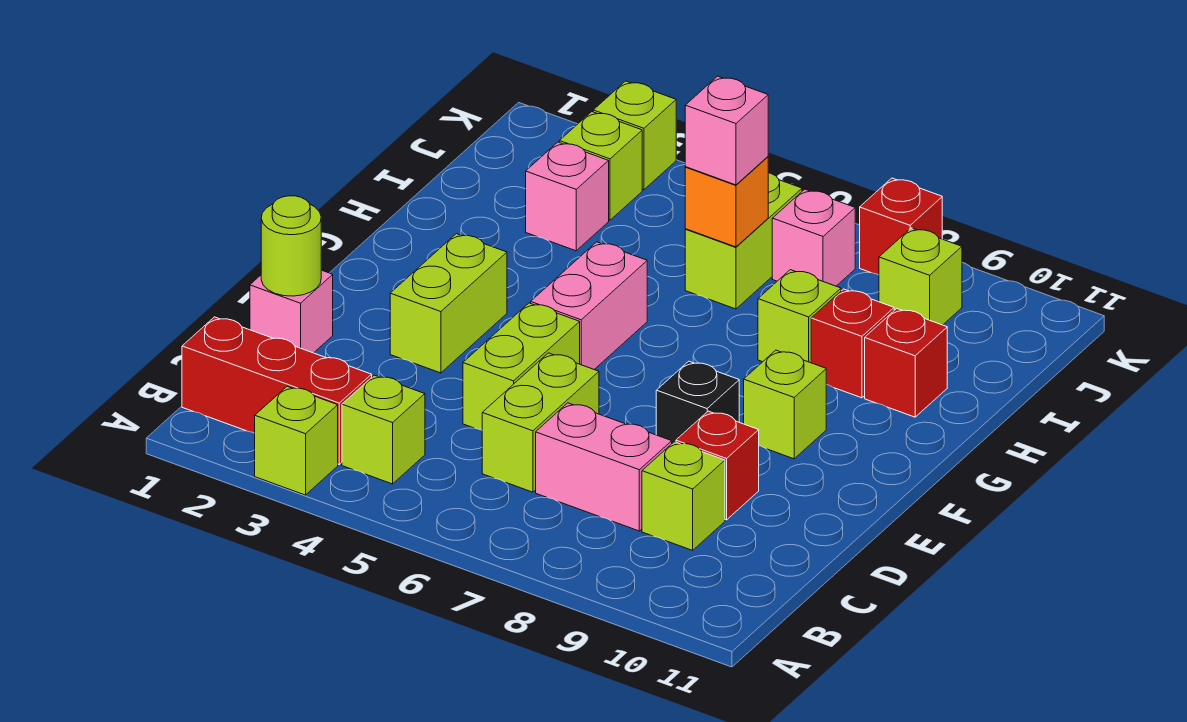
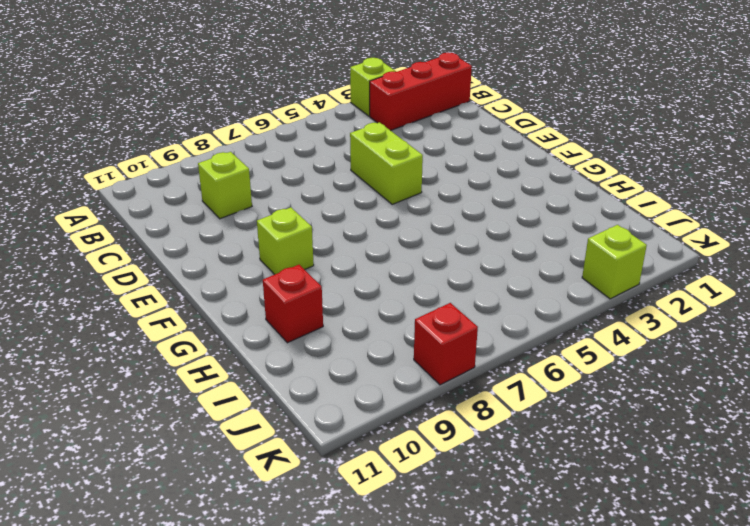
none -> lime brick B4 level 1
none -> lime brick C6:D6 level 1
none -> pink brick C7:C8 level 1

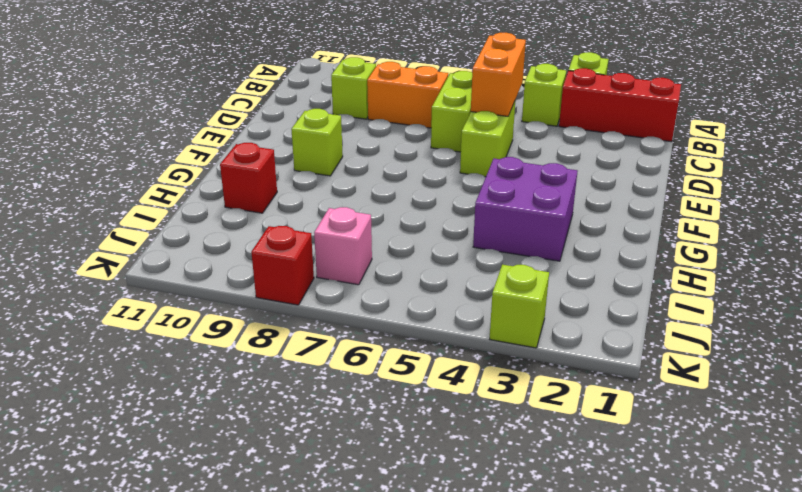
orange brick C5:D5 level 2 -> none
orange brick C7:C8 level 1 -> pink brick C7:C8 level 1
purple brick G3:H4 level 1 -> none
none -> pink brick D1 level 1
none -> red brick D9 level 1
none -> lime brick E3:F3 level 1

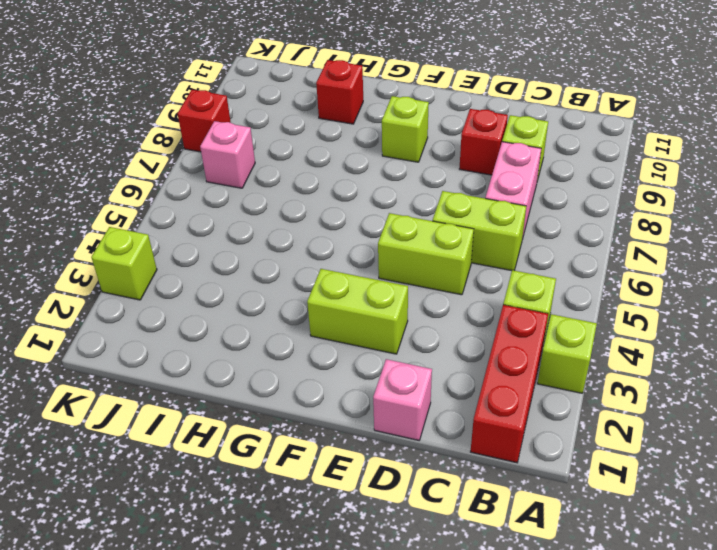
none -> black brick E8 level 1
none -> pink brick F5:G5 level 1
none -> lime brick H8 level 1

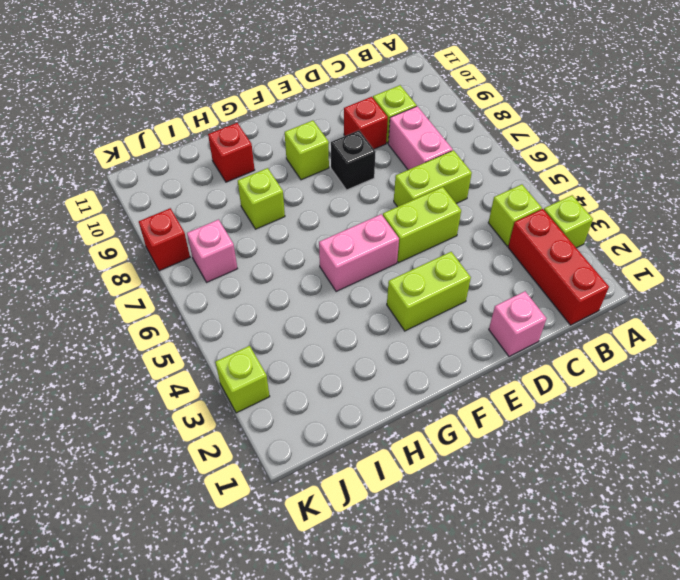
none -> red brick H9 level 1
none -> pink brick I3 level 1
none -> lime brick I6:J6 level 1

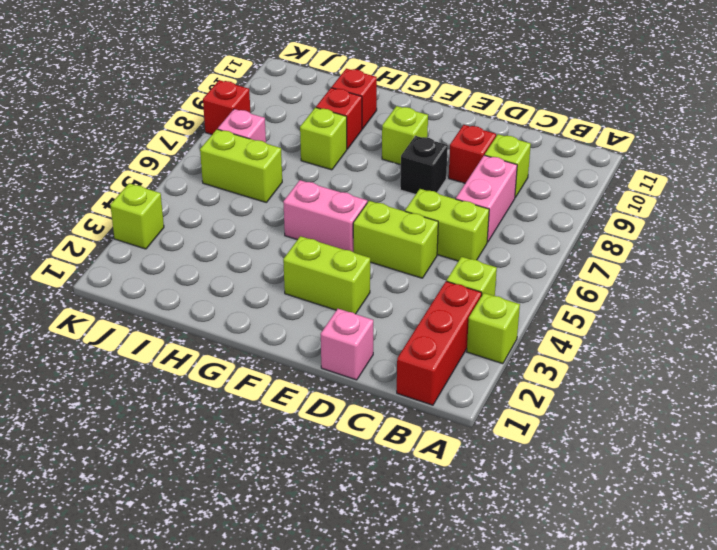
none -> pink brick I3 level 1
none -> lime brick J3 level 1
none -> lime brick J9 level 1

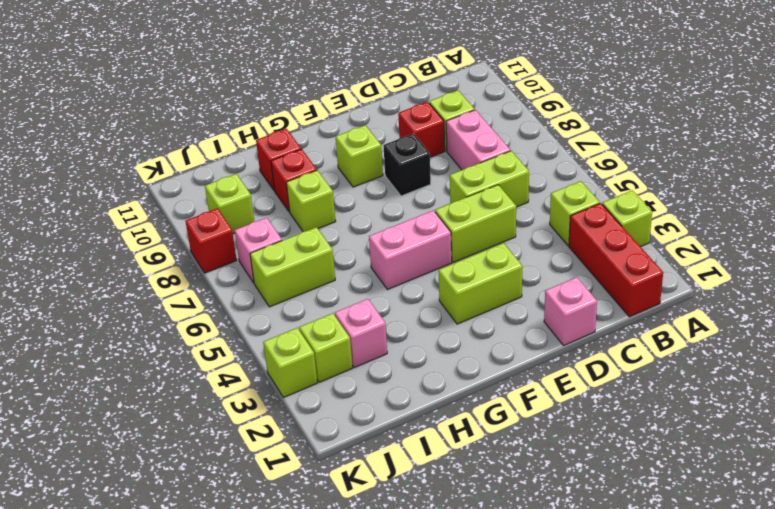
none -> lime round brick D1 level 2
none -> orange brick I6 level 2
none -> pink brick I6 level 3

